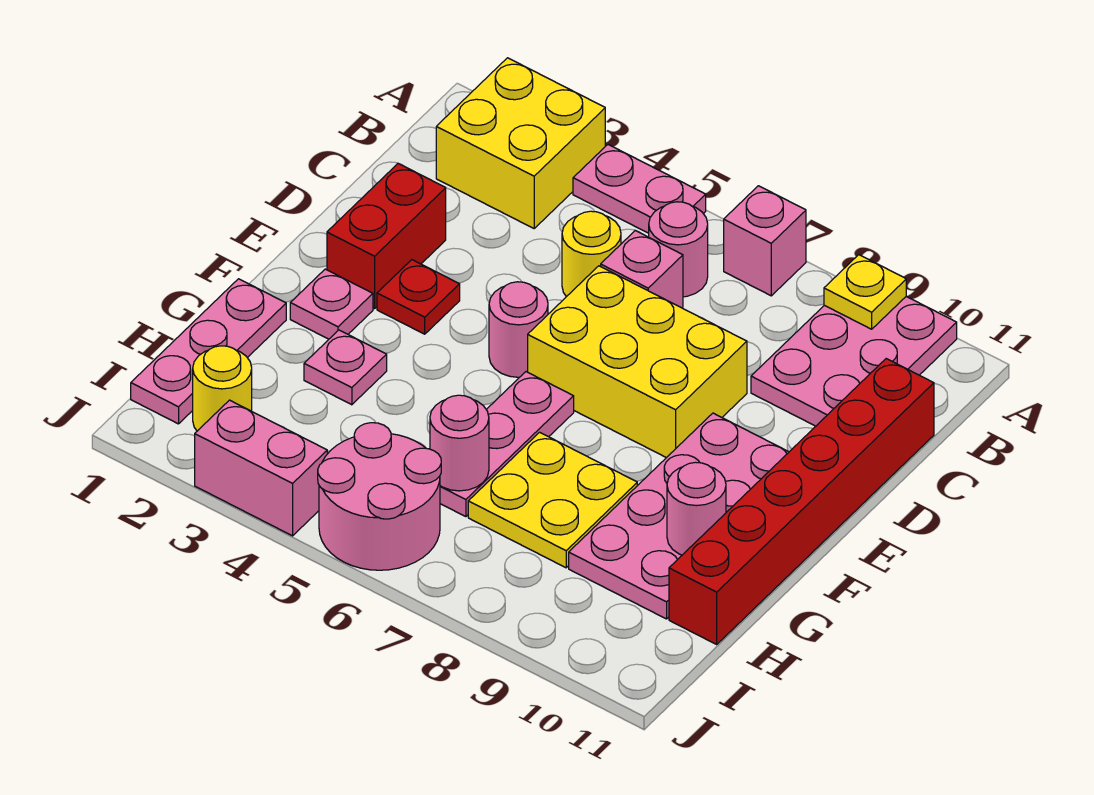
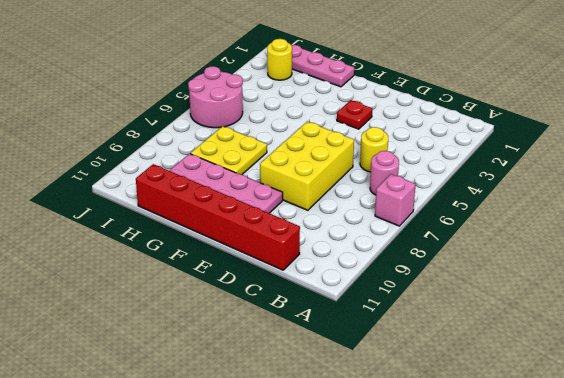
none -> yellow brick A2:B3 level 1
none -> pink plate A4:A5 level 1
none -> pink plate A9:C10 level 1

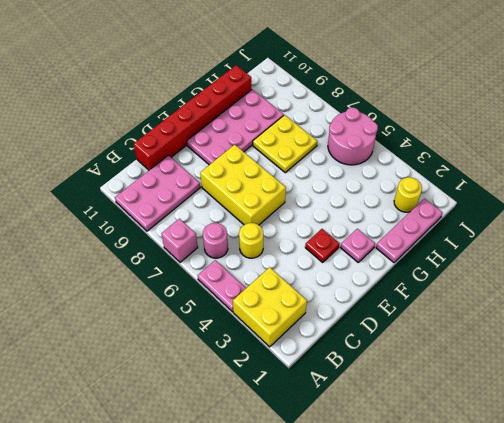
none -> pink brick C6 level 1
none -> red brick D2:E2 level 1
none -> pink round brick E5 level 1

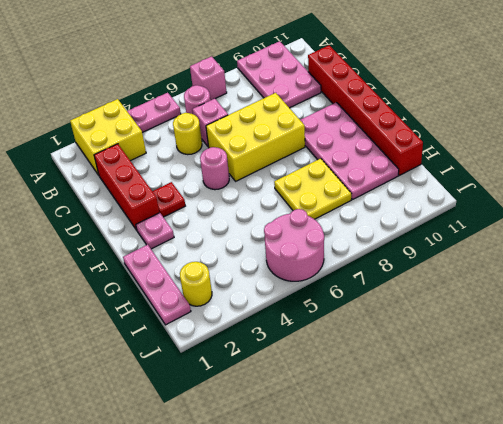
red brick C2:E2 level 1 -> red brick D2:E2 level 1
none -> pink plate F6:H6 level 1
none -> pink plate G3 level 1
none -> pink brick J3:J4 level 1

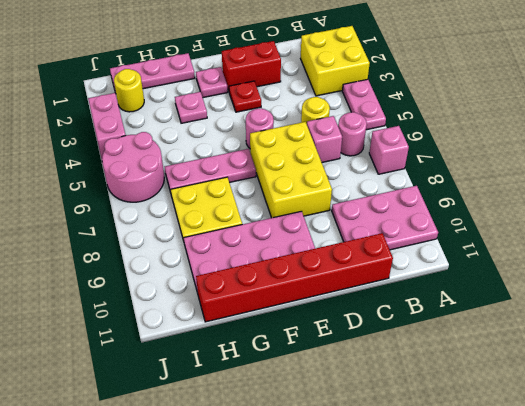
none -> yellow plate A9 level 2
none -> pink round brick G10 level 2
none -> pink round brick H6 level 2

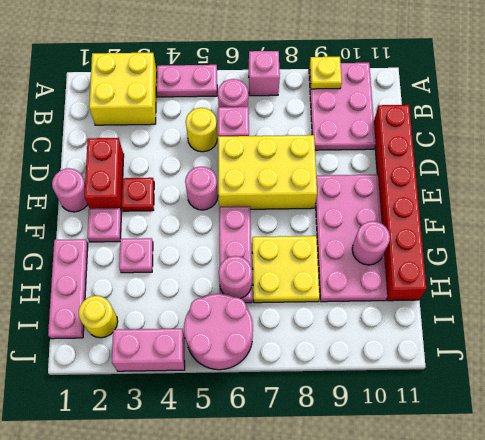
pink round brick E1 level 1 -> none

